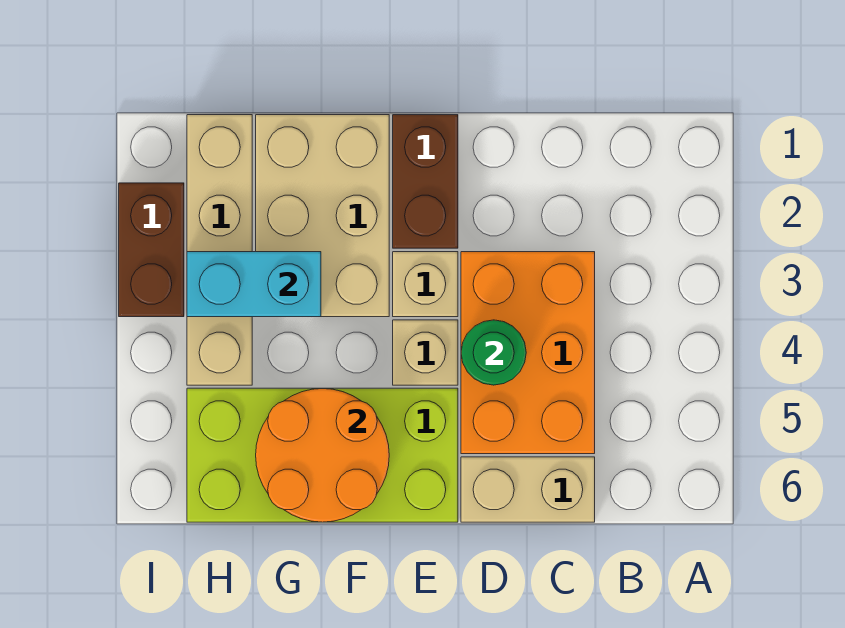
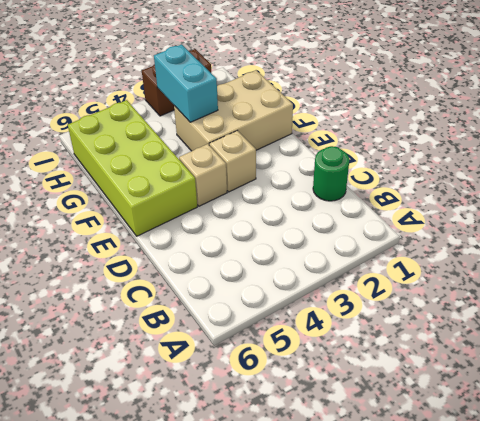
green round brick C1 level 1 -> green round brick D4 level 2
none -> orange brick C3:D5 level 1
none -> tan brick C6:D6 level 1
none -> brown brick E1:E2 level 1

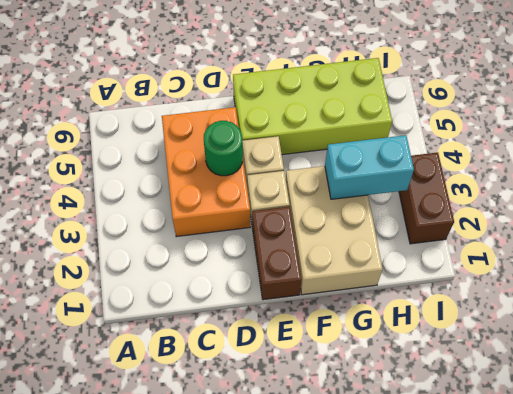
none -> tan brick C6:D6 level 1
none -> tan brick H1:H4 level 1
none -> orange round brick F5:G6 level 2

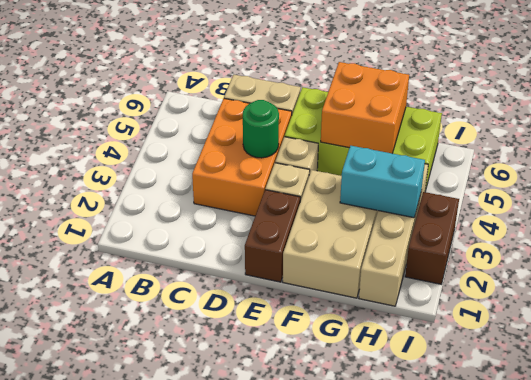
orange brick F5:G6 level 2 -> orange round brick F5:G6 level 2

